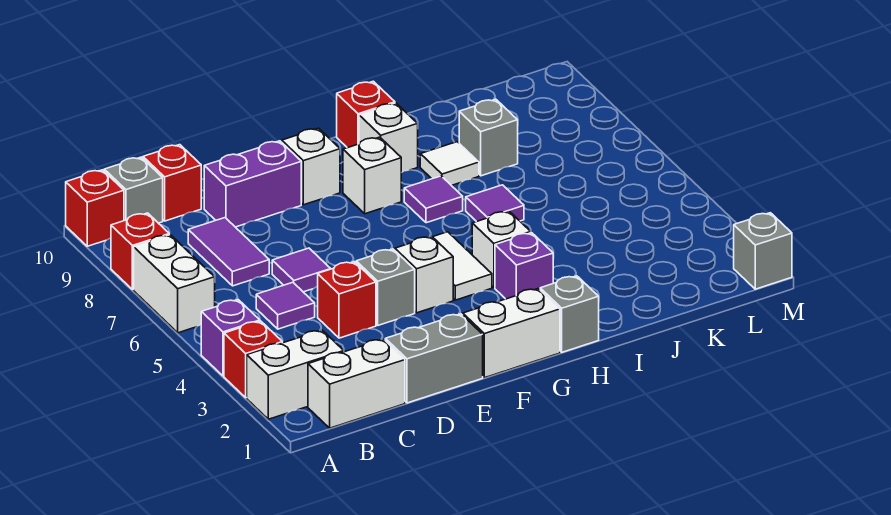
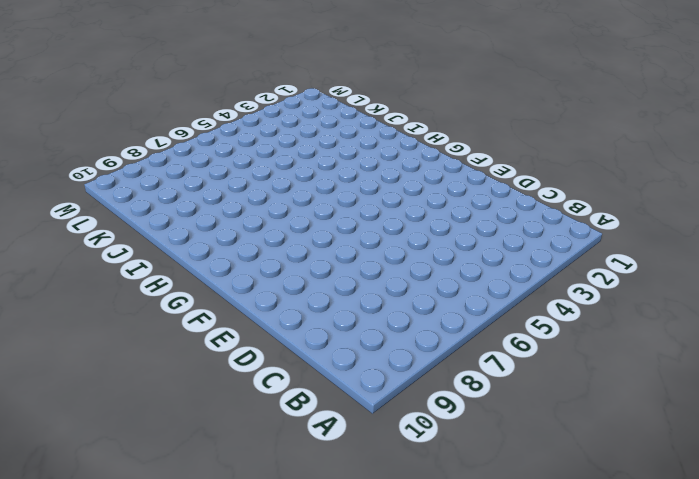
none -> white brick A2:B2 level 1
none -> red brick A3 level 1
none -> purple brick A4 level 1
none -> white brick A6:A7 level 1

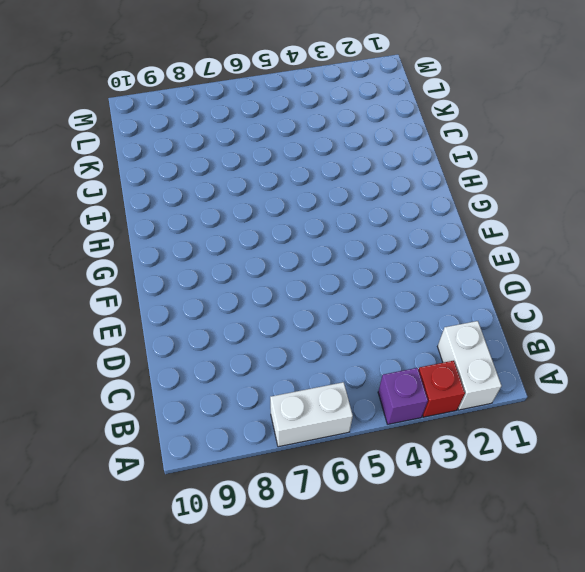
none -> red brick A8 level 1
none -> red brick A10 level 1
none -> white brick B1:C1 level 1
none -> grey brick B10 level 1

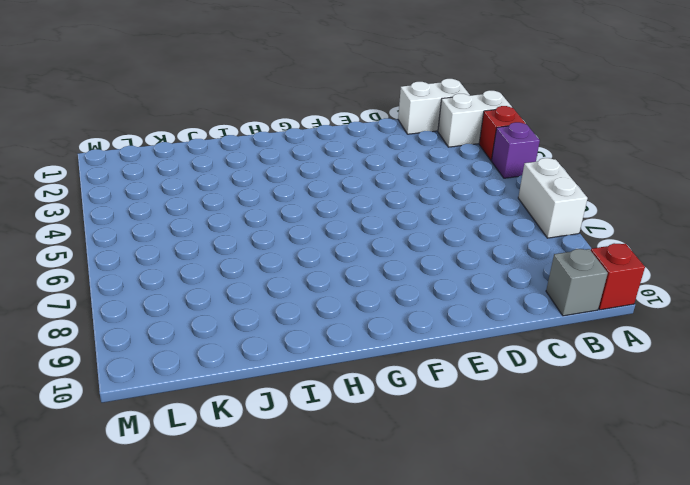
none -> red brick A8 level 1
none -> purple tile C5 level 1
none -> purple tile C7:C8 level 1
none -> red brick C10 level 1

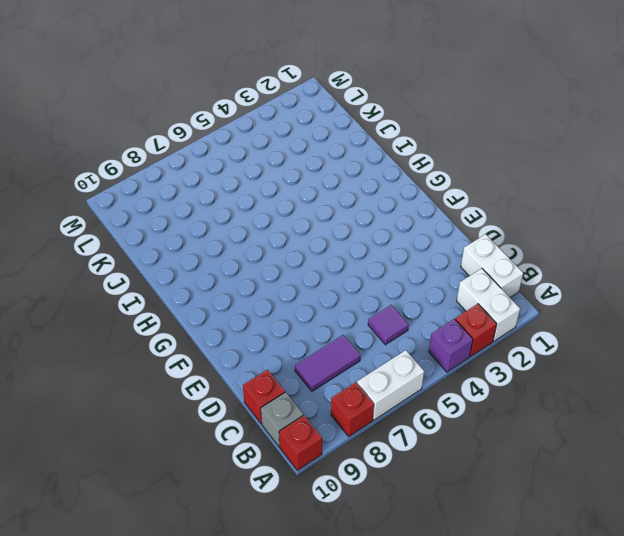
none -> grey brick D1:E1 level 1
none -> red brick D4 level 1
none -> purple tile D6 level 1
none -> purple brick D9:E9 level 1

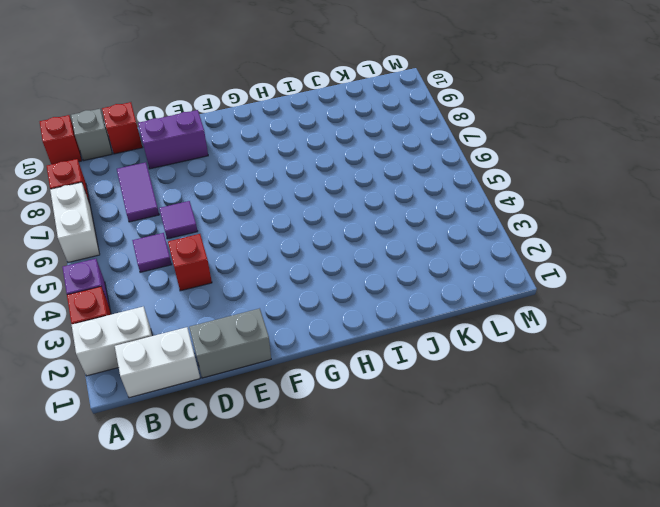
none -> grey brick E4 level 1
none -> white brick F1:G1 level 1
none -> white brick F4 level 1
none -> white brick F9 level 1

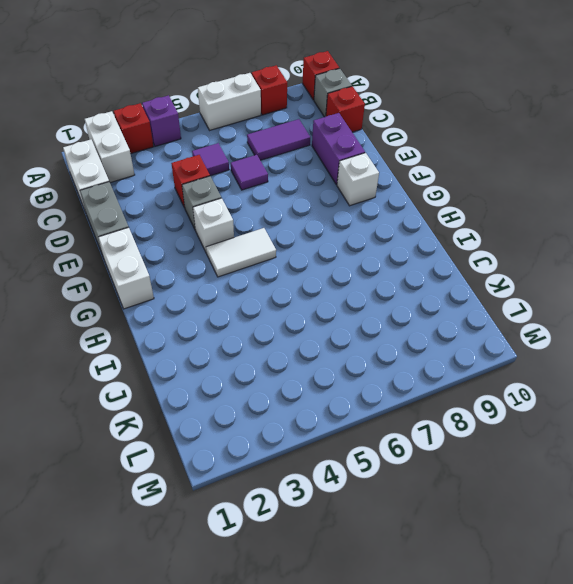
none -> white brick G8 level 1
none -> grey brick H1 level 1
none -> purple brick H3 level 1
none -> white brick H4 level 1

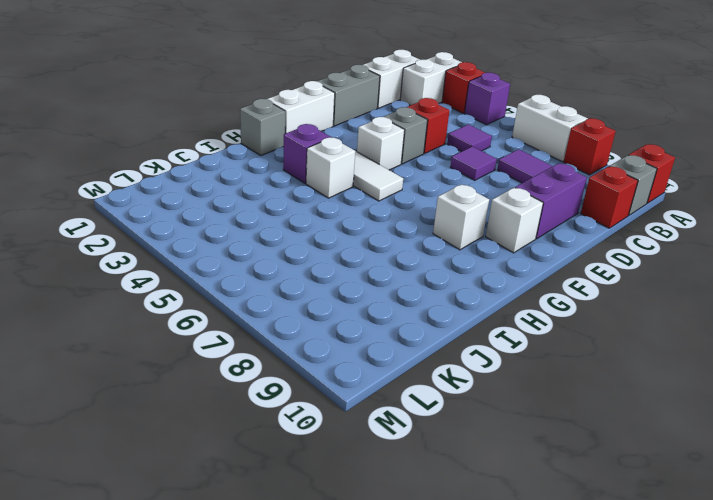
none -> purple tile H7 level 1
none -> white brick H9 level 1
none -> red brick H10 level 1
none -> purple tile I6 level 1

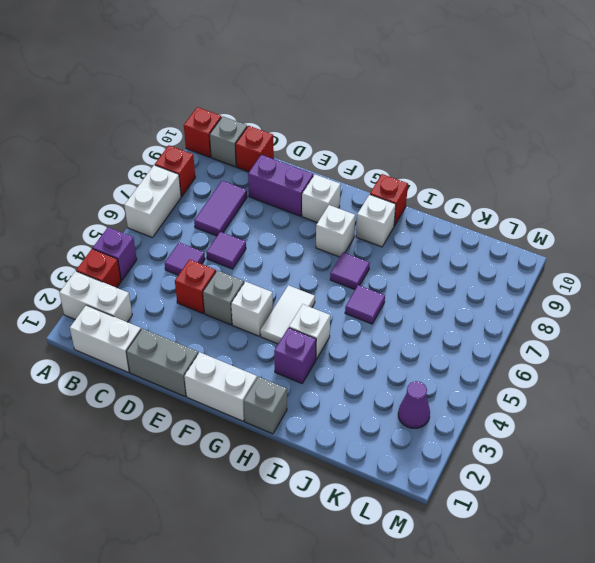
purple cone L3 level 1 -> none
none -> white tile I8 level 1
none -> grey brick J8 level 1
none -> grey brick M1 level 1

